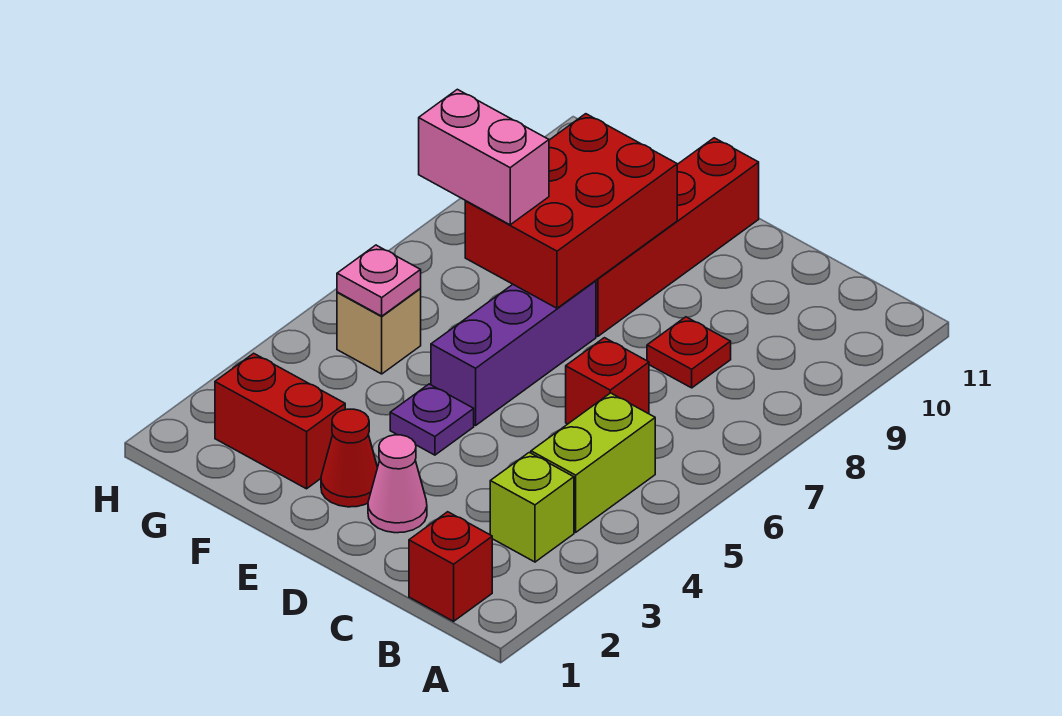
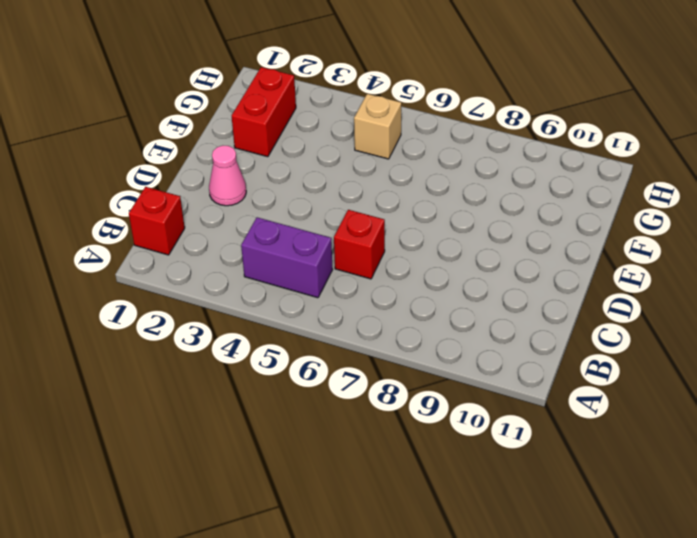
purple brick B4:B5 level 1 -> lime brick B4:B5 level 1
none -> lime brick B3 level 1
none -> red plate C8 level 1
none -> red cone E2 level 1

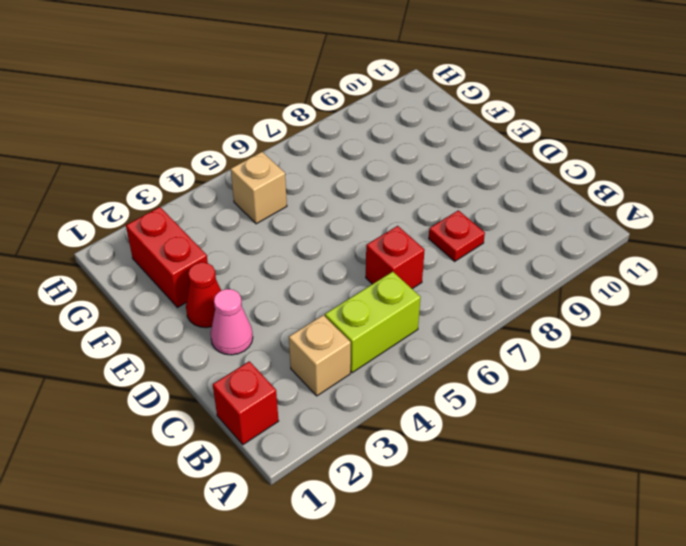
tan brick B3 level 1 -> lime brick B3 level 1
none -> purple plate E4 level 1
none -> purple brick E5:E7 level 1
none -> red brick E8:E11 level 1

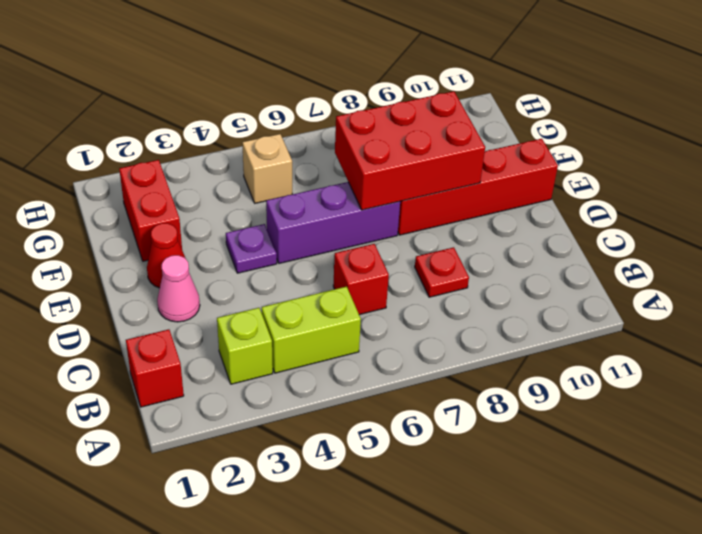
none -> pink plate G5 level 2
none -> pink brick F7:G7 level 3

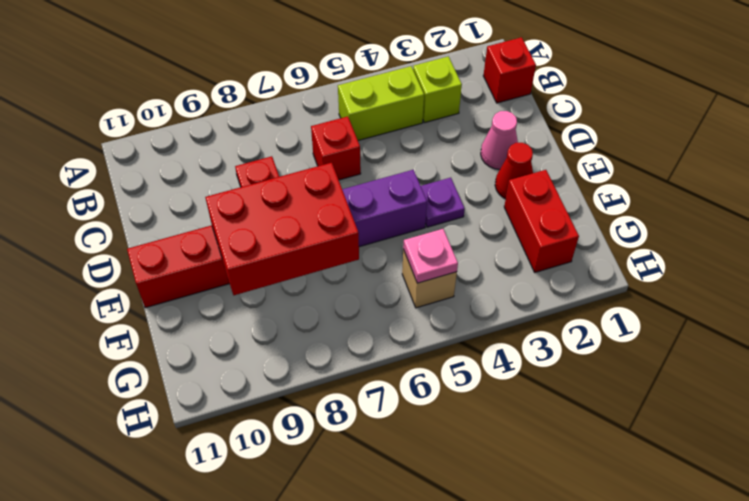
none -> pink brick F7:G7 level 3

